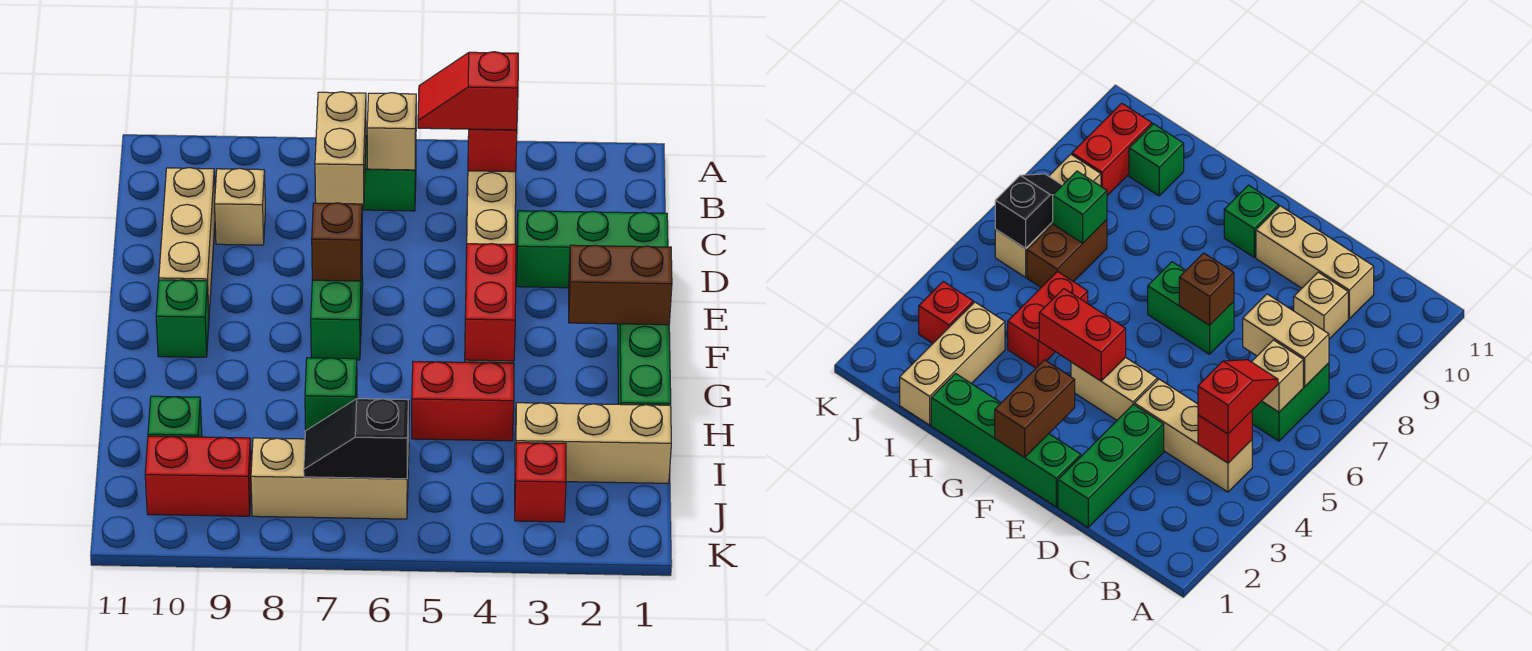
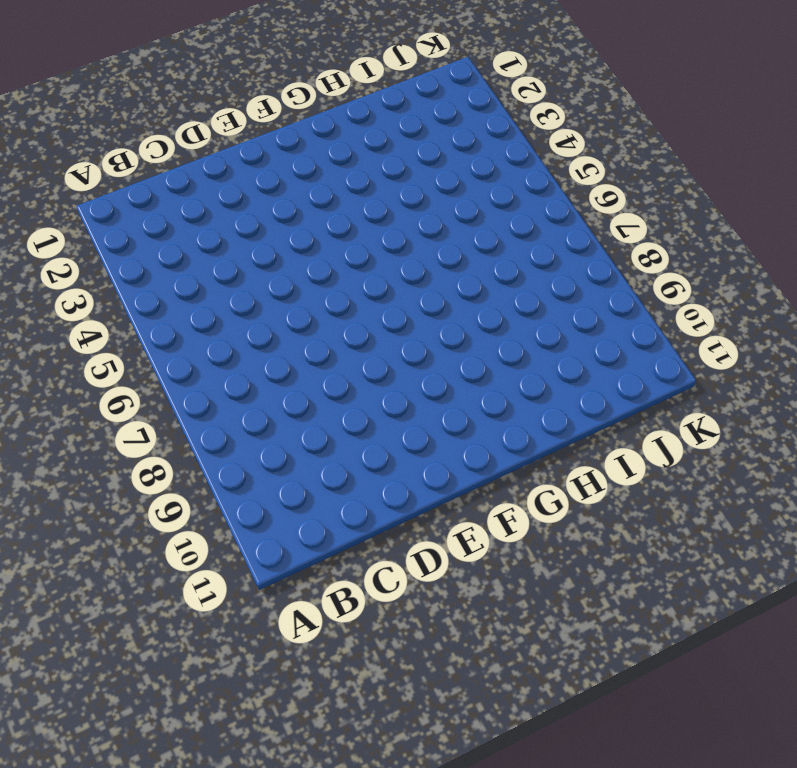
none -> tan brick B4:D4 level 1
none -> green brick B6:B7 level 1
none -> tan brick C9 level 1

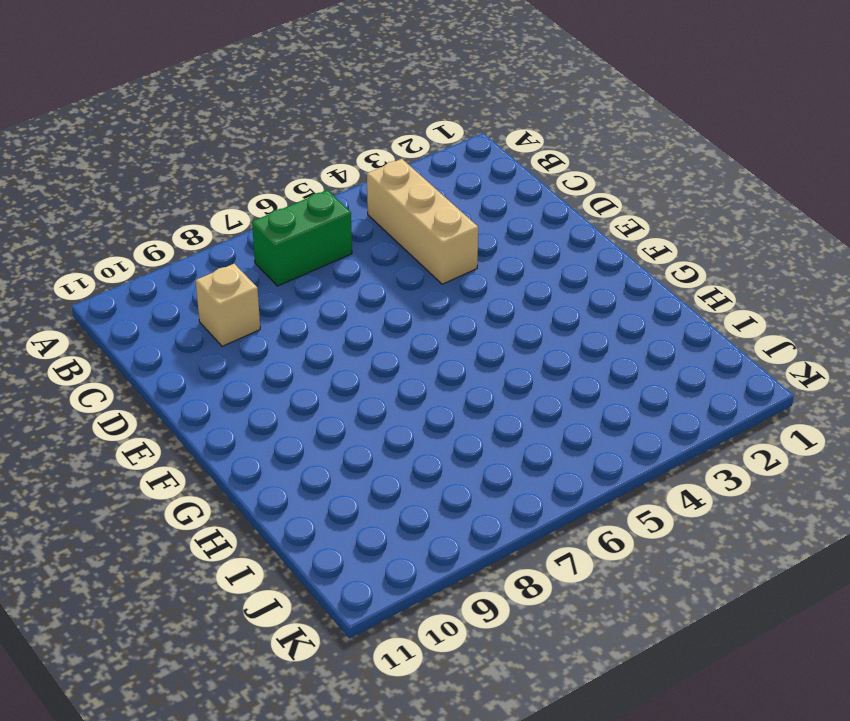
none -> tan brick C10:E10 level 1
none -> green brick D1:D3 level 1
none -> green brick E1:H1 level 1

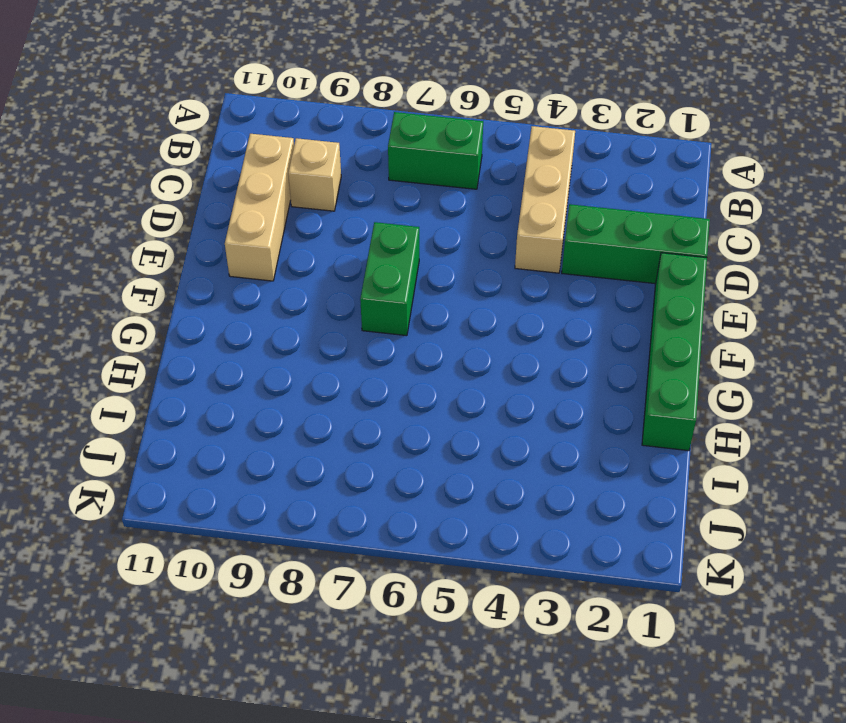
none -> tan brick E4:F4 level 1
none -> green brick F10 level 1
none -> red brick H4:H5 level 1

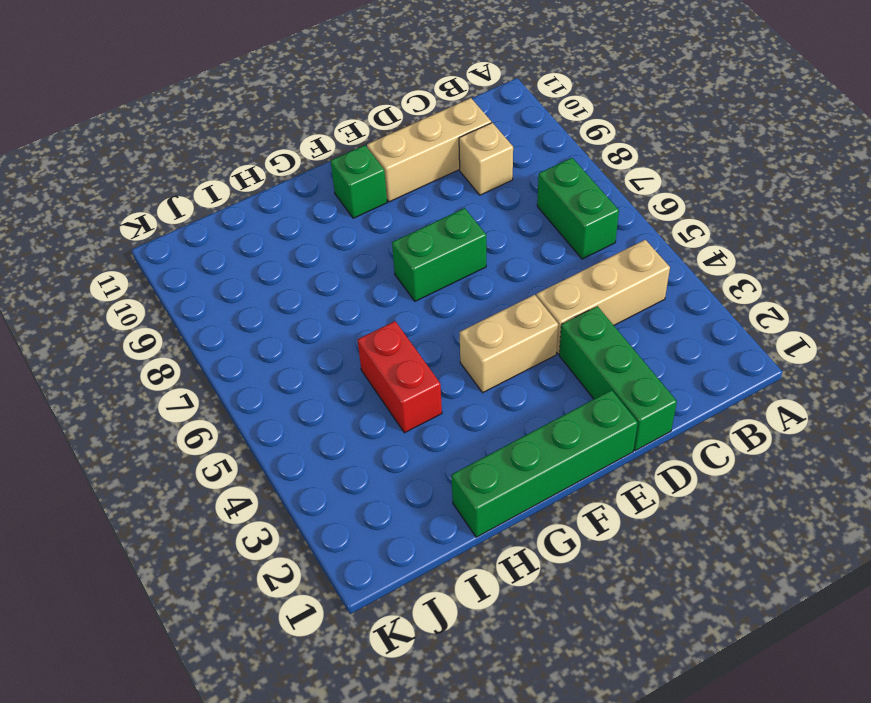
none -> tan brick I1:I3 level 1
none -> brown brick I6:I7 level 1
none -> green brick I10 level 1

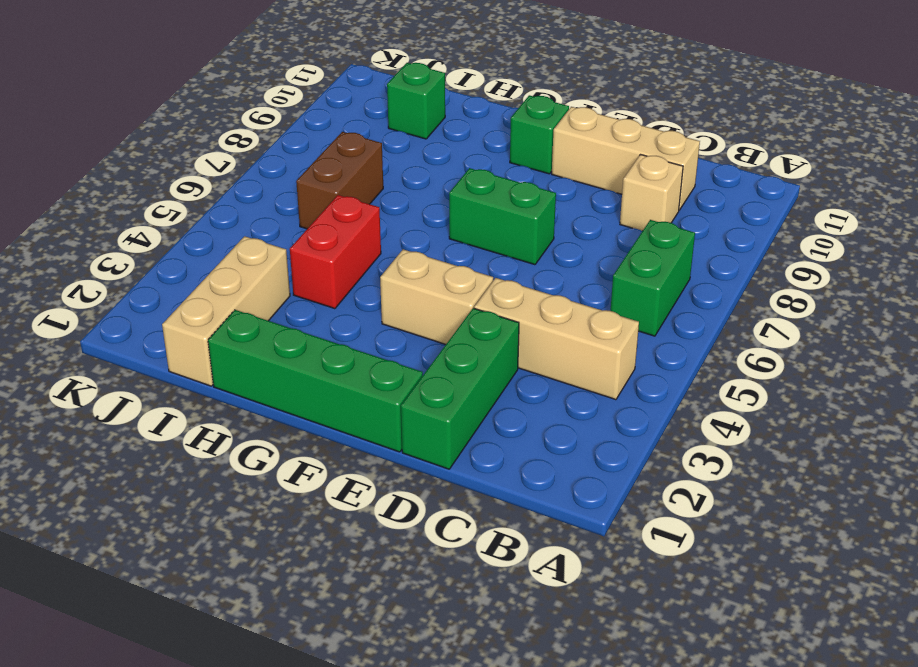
none -> red brick J3 level 1
none -> tan brick J6:J8 level 1
none -> red brick J9:J10 level 1

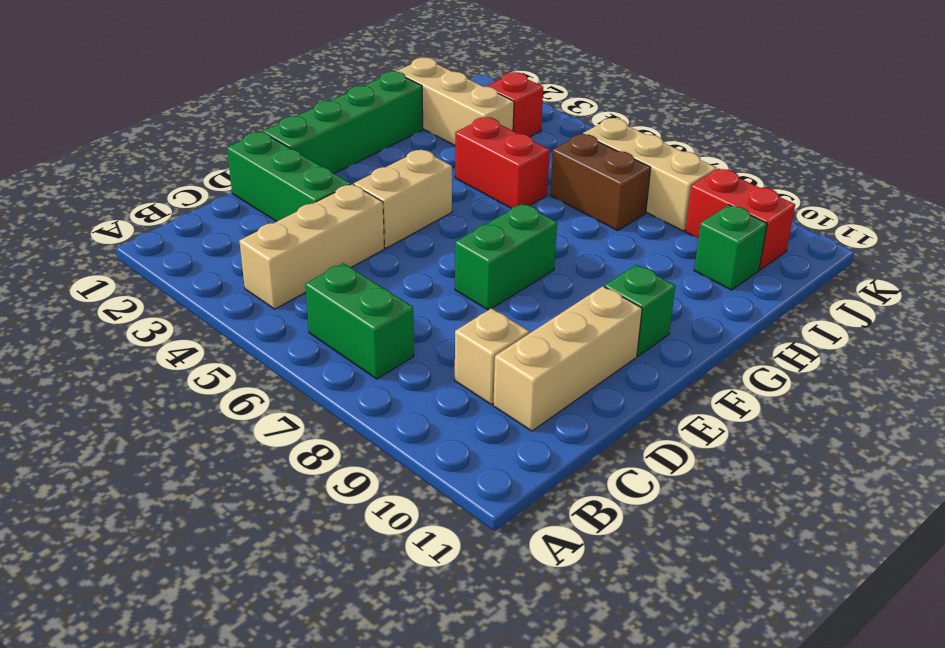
none -> red brick B4 level 2
none -> tan brick B6 level 2
none -> tan brick B7:C7 level 2

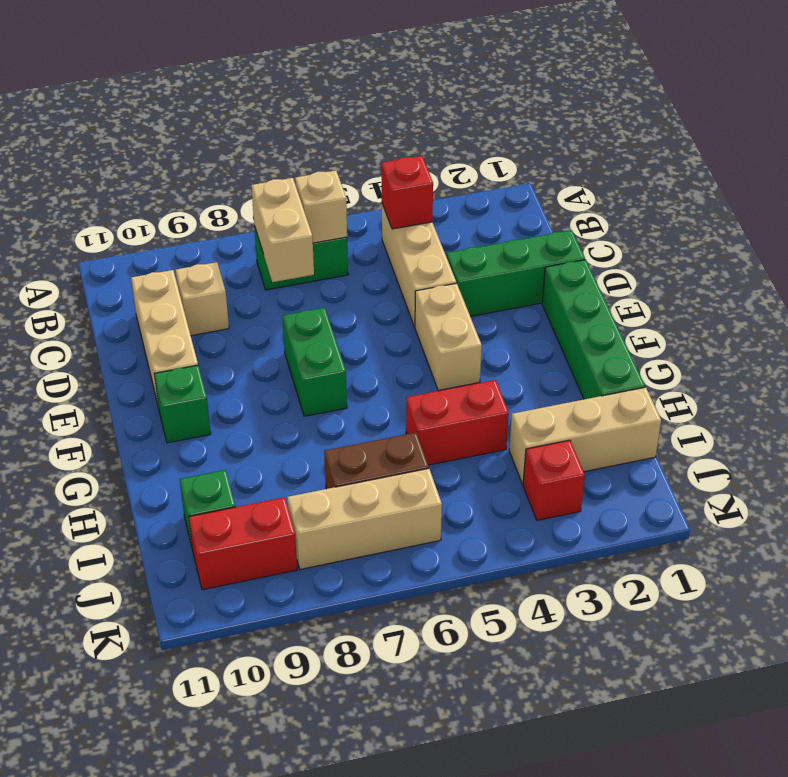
none -> brown brick E7 level 2
none -> brown brick F1:F2 level 2
none -> red brick F4:G4 level 2

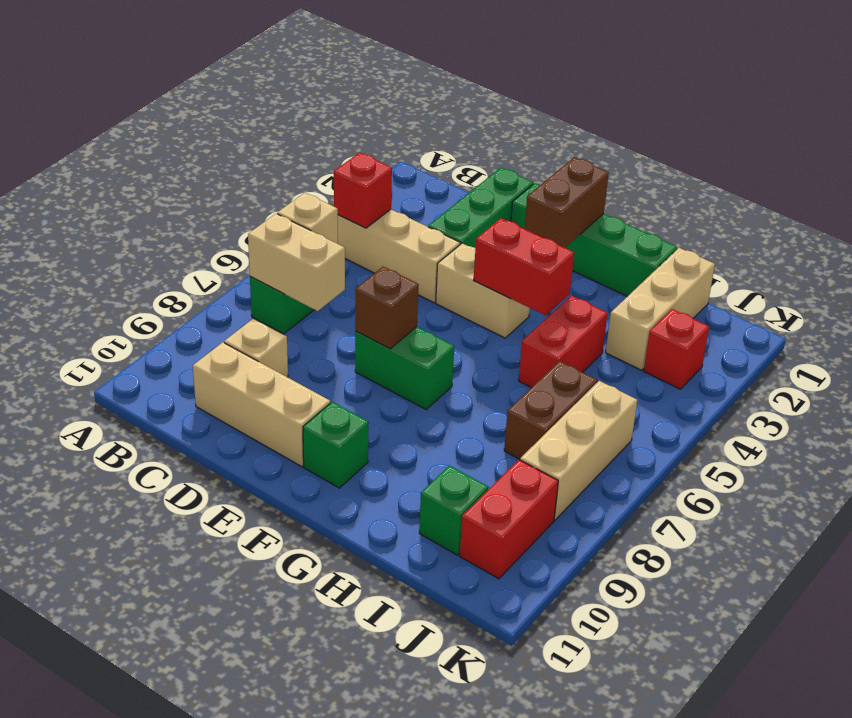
none -> green brick I7 level 2
none -> black slope J6:J7 level 2 top 6
none -> red slope B4:B5 level 3 top 4

